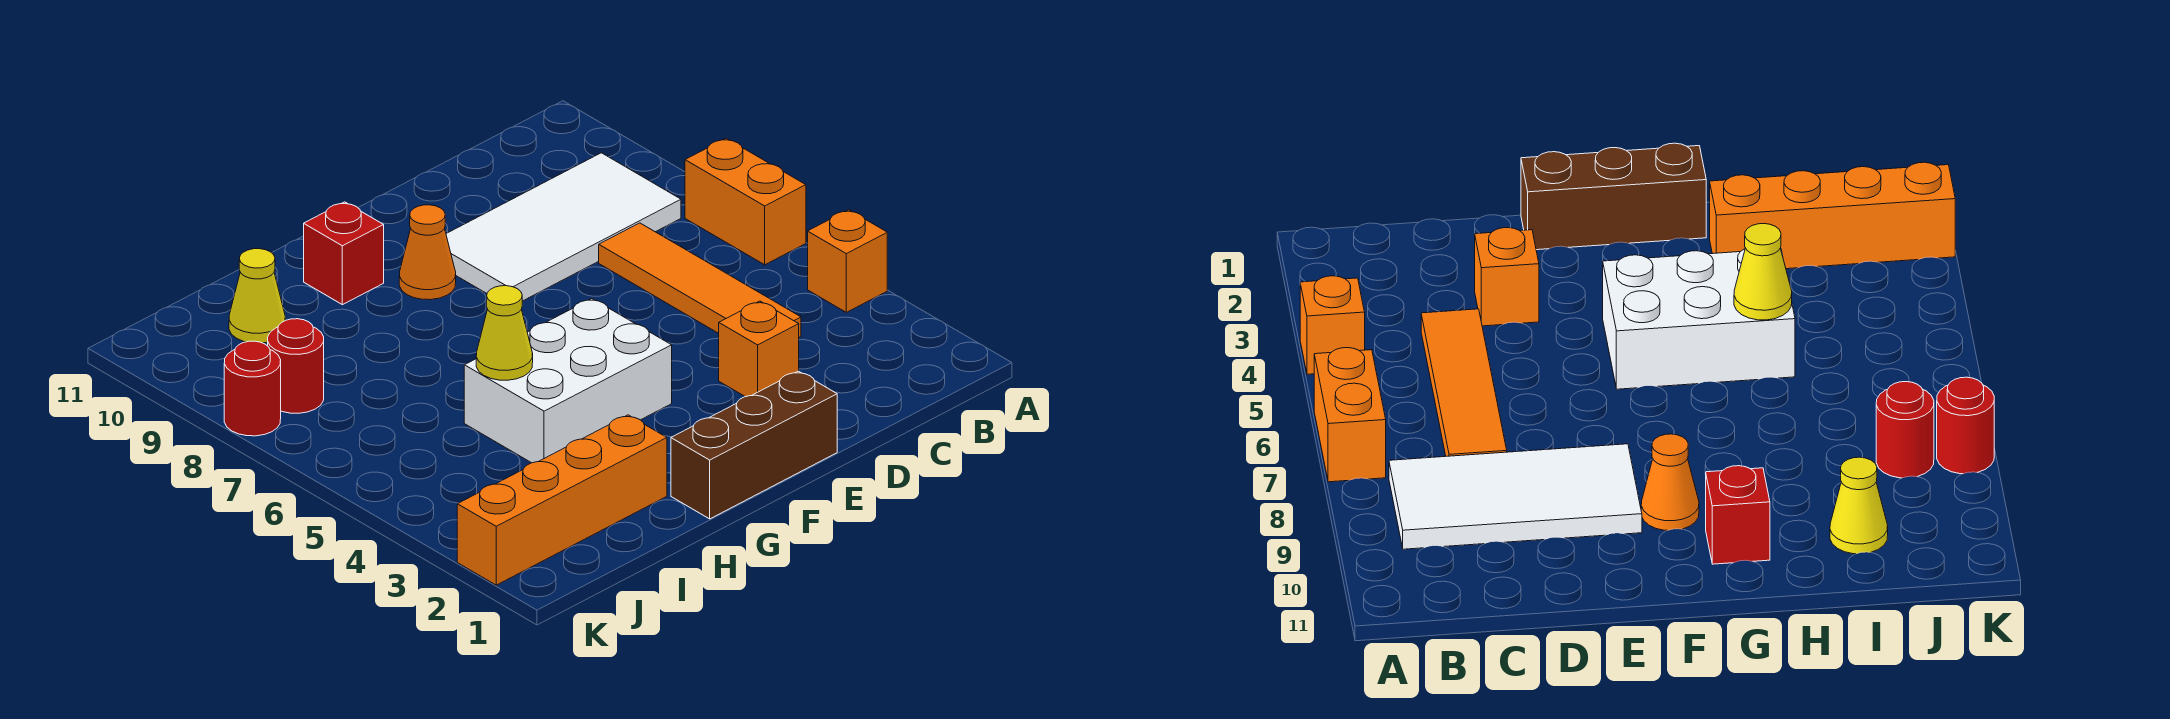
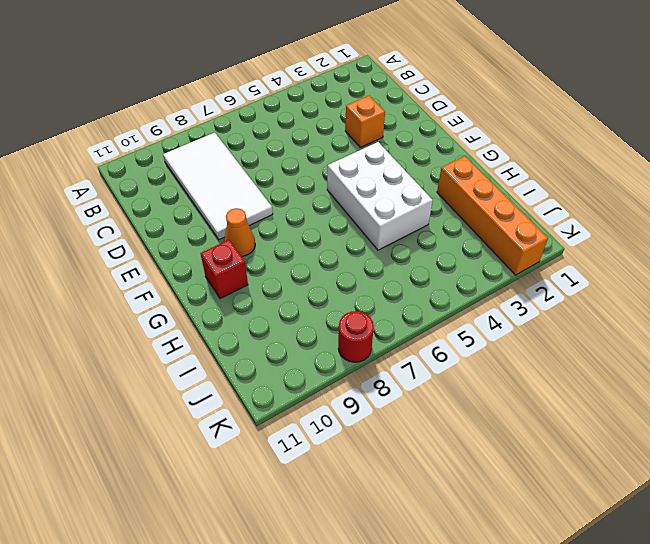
none -> orange brick A4 level 1
none -> orange brick A6:A7 level 1
none -> orange tile C4:C7 level 1

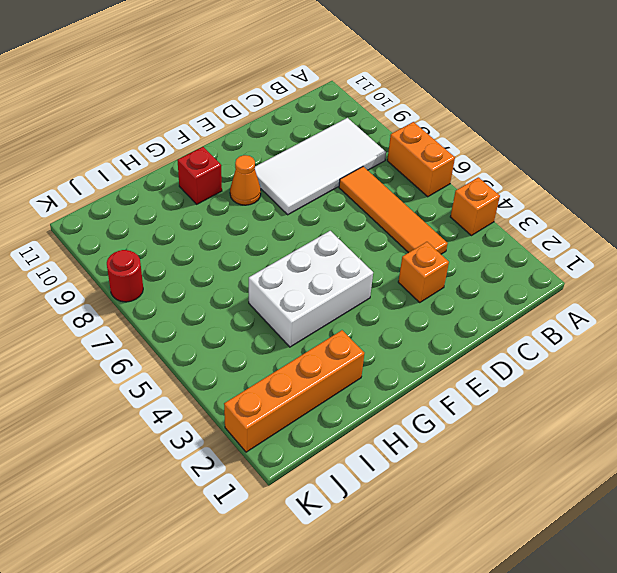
none -> brown brick E1:G1 level 1
none -> yellow cone I10 level 1
none -> red round brick J8 level 1

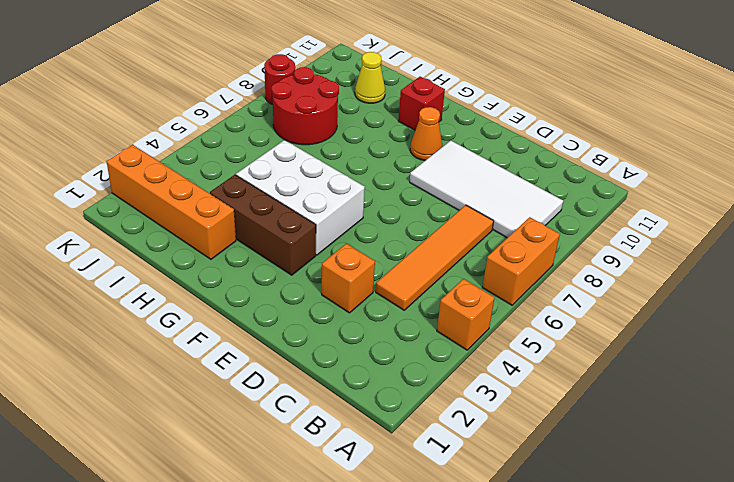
brown brick F3:H3 level 1 -> brown brick E1:G1 level 1
red round brick I7:J8 level 1 -> red round brick J8 level 1
none -> yellow cone H5 level 2

